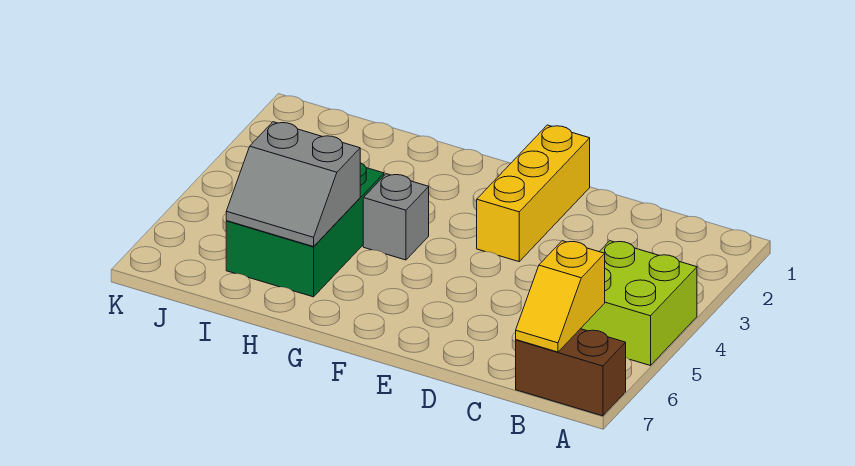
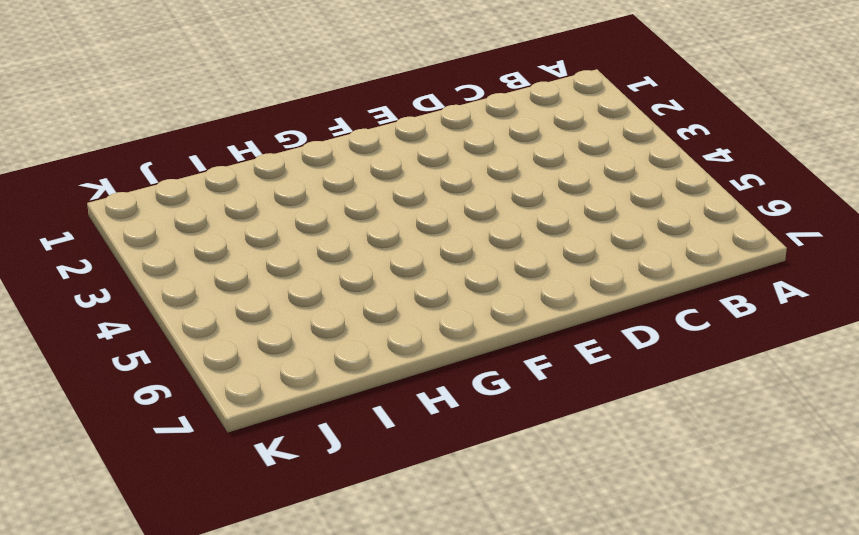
none -> lime brick A4:B5 level 1
none -> brown brick A7:B7 level 1

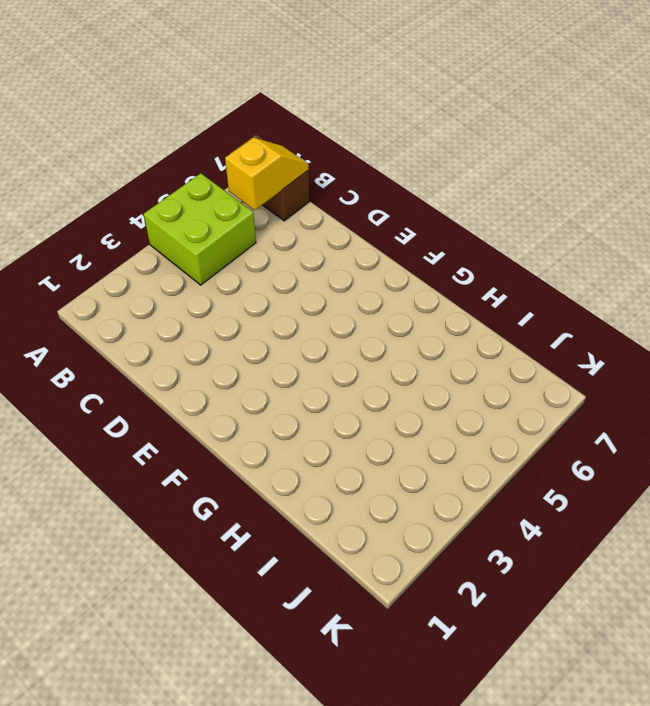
none -> yellow brick E1:E3 level 1
none -> grey brick G4 level 1

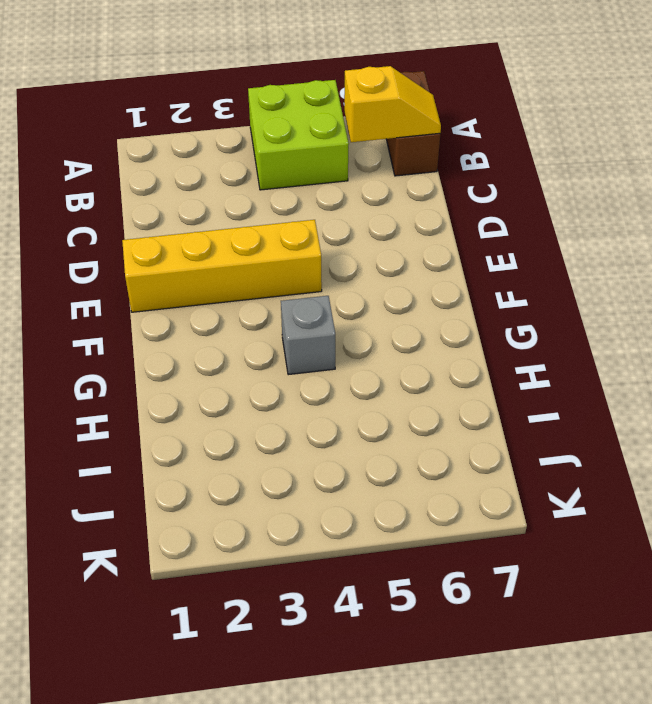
yellow brick E1:E4 level 1 -> yellow brick E1:E3 level 1
none -> green brick H4:I6 level 1
none -> grey slope H5:I6 level 2 top 5

